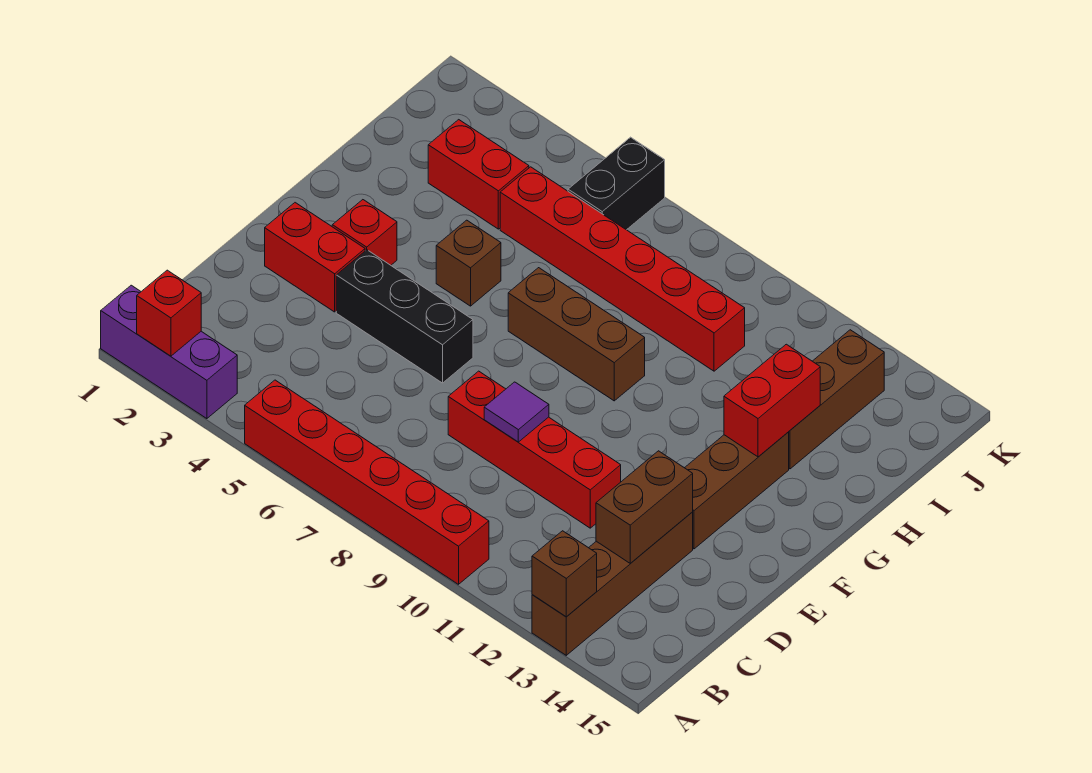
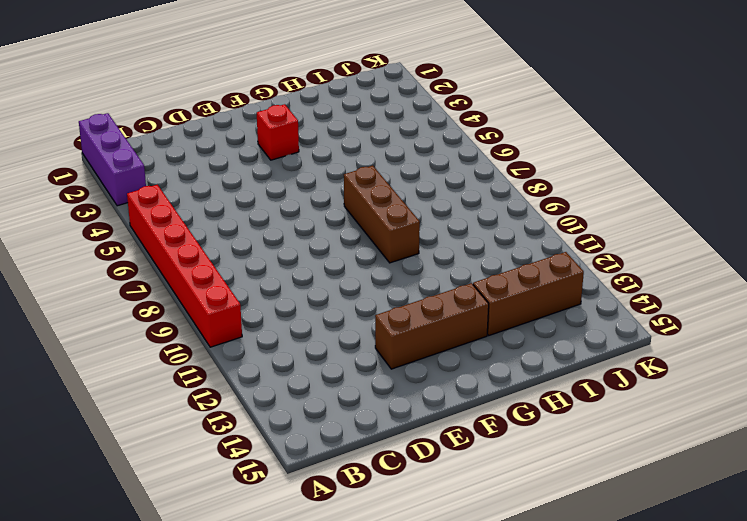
none -> brown brick A13:D13 level 1
none -> red brick D8:D11 level 1
none -> red brick E2:E3 level 1

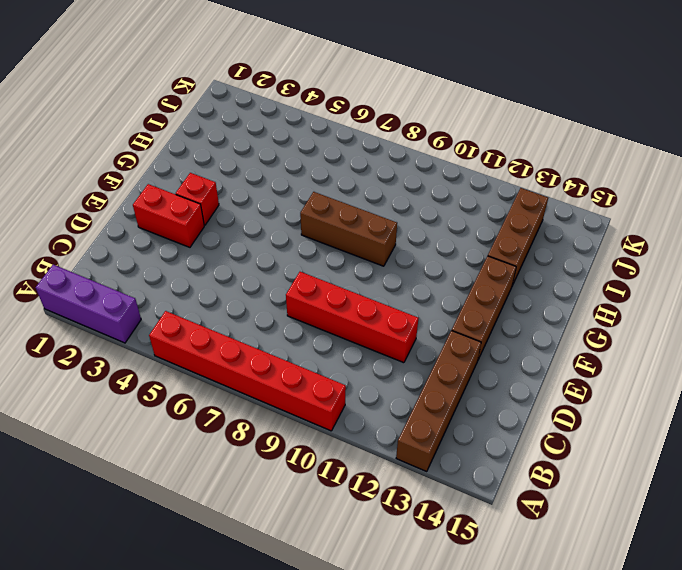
none -> black brick E4:E6 level 1
none -> brown brick G5 level 1
none -> red brick I3:I4 level 1

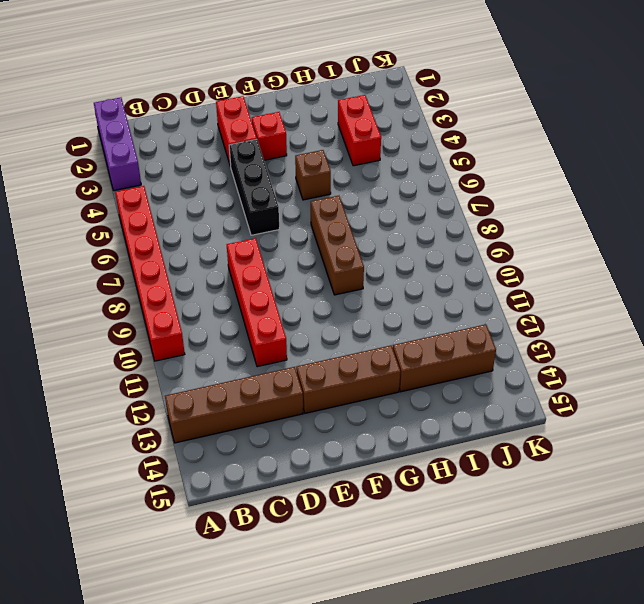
none -> red brick I5:I10 level 1
none -> black brick J6:K6 level 1
none -> red brick A2 level 2

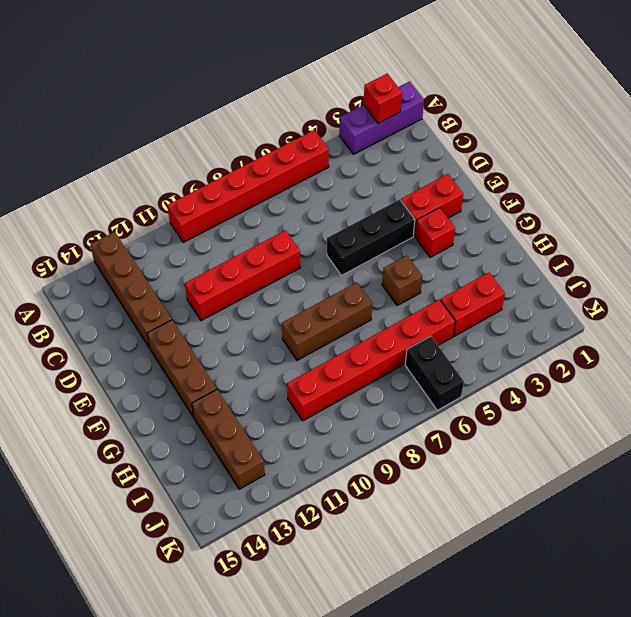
none -> brown brick A13 level 2
none -> brown brick C13:D13 level 2
none -> purple tile D9 level 2

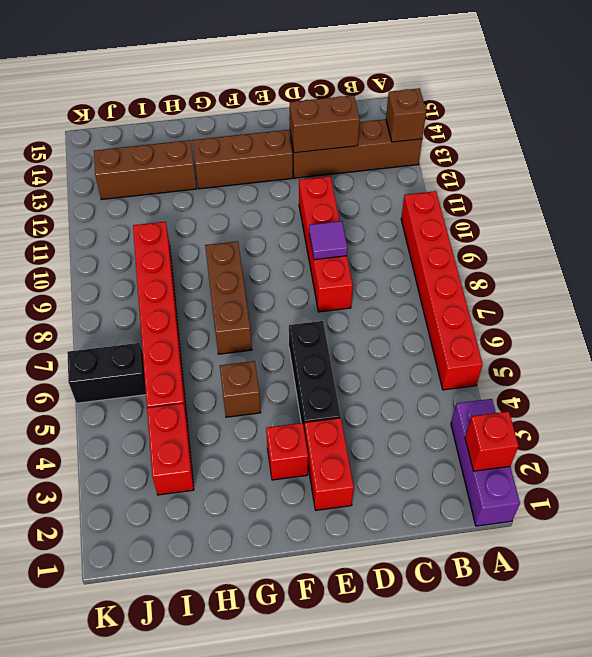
none -> red brick G13:H13 level 2

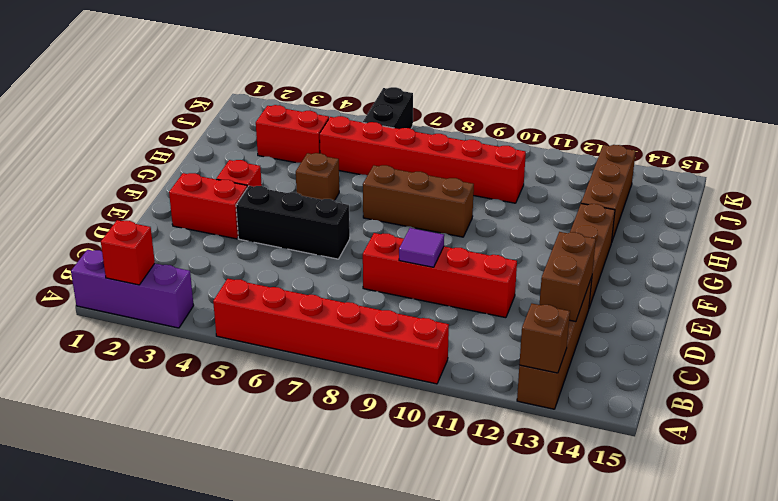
none -> red brick G13:H13 level 2

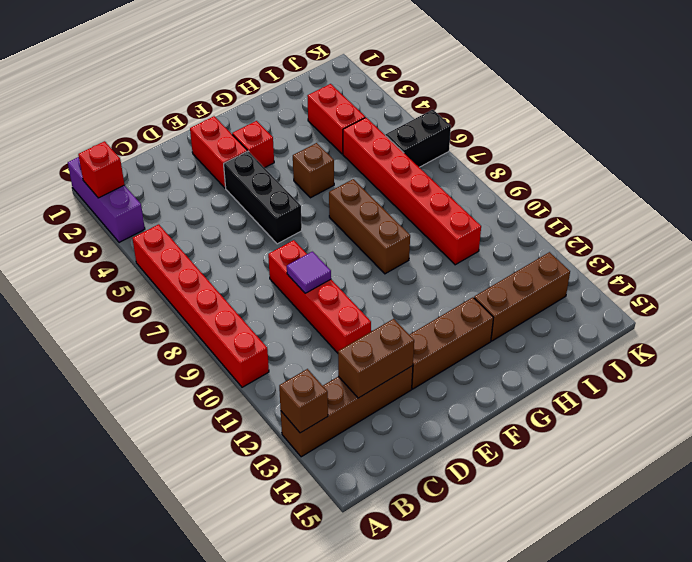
none -> red brick G13:H13 level 2

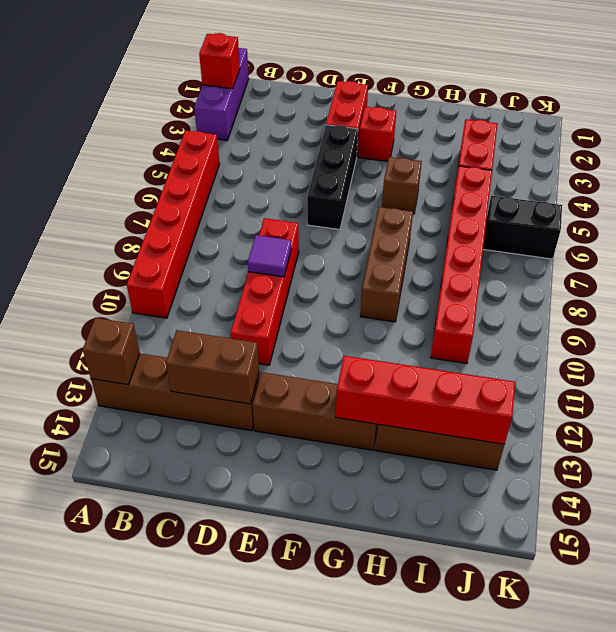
red brick G13:J13 level 2 -> red brick G13:H13 level 2

